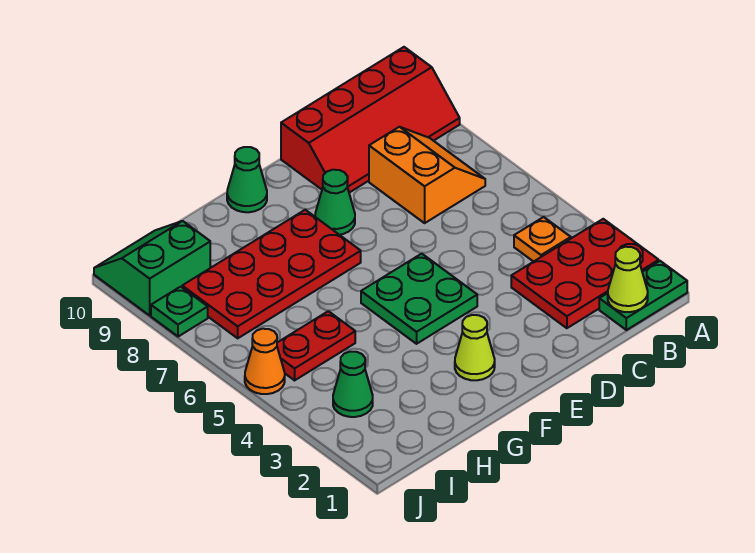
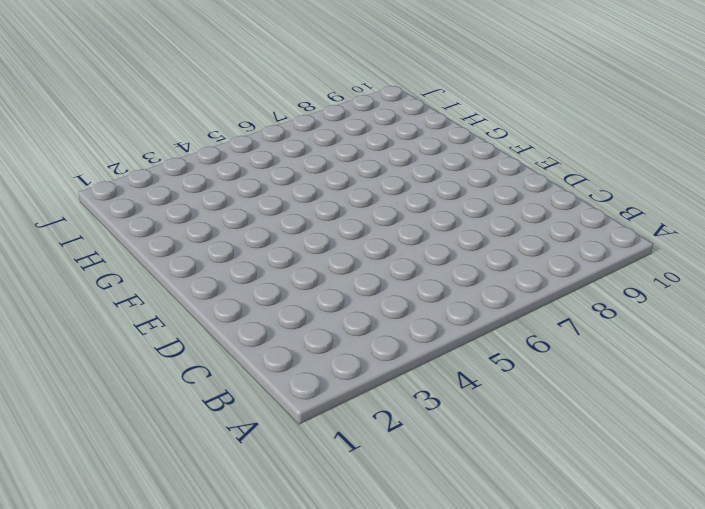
none -> green plate A1:B1 level 1
none -> red plate A2:C3 level 1
none -> red slope A9:D10 level 1 top 10

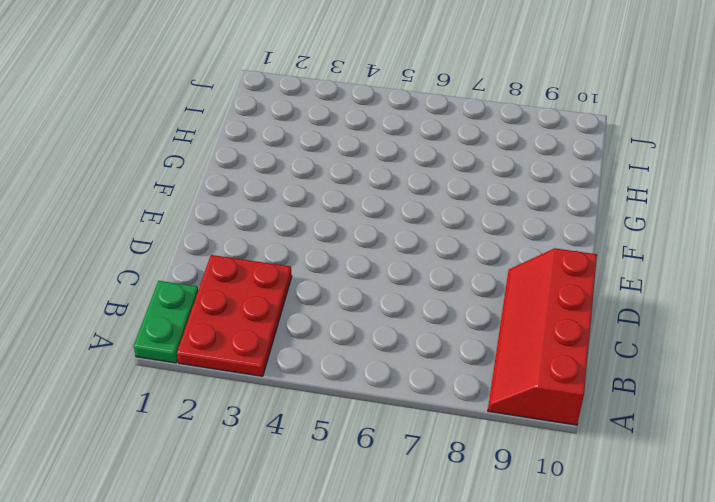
none -> orange plate B4 level 1
none -> orange slope B7:C8 level 1 top C
none -> green plate E4:F5 level 1

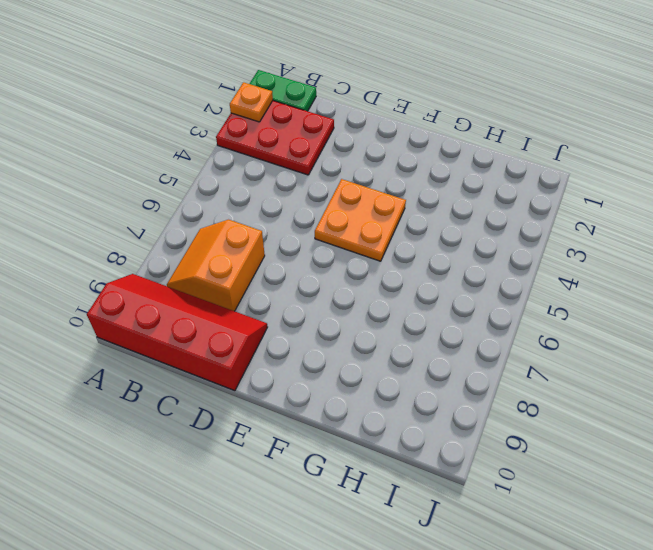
orange plate A2 level 2 -> orange plate B4 level 1
orange plate E4:F5 level 1 -> green plate E4:F5 level 1
none -> green cone E8 level 1
none -> lime cone F2 level 1
none -> red plate F7:I8 level 1

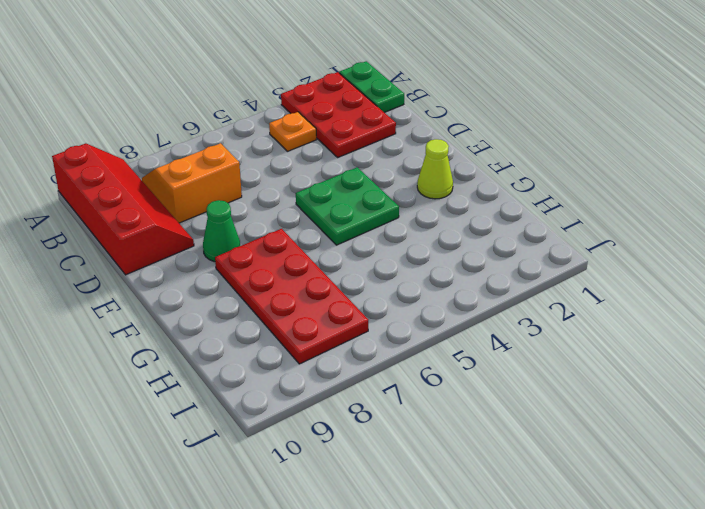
none -> green cone F10 level 1
none -> red plate H5:I5 level 1
none -> green cone I3 level 1

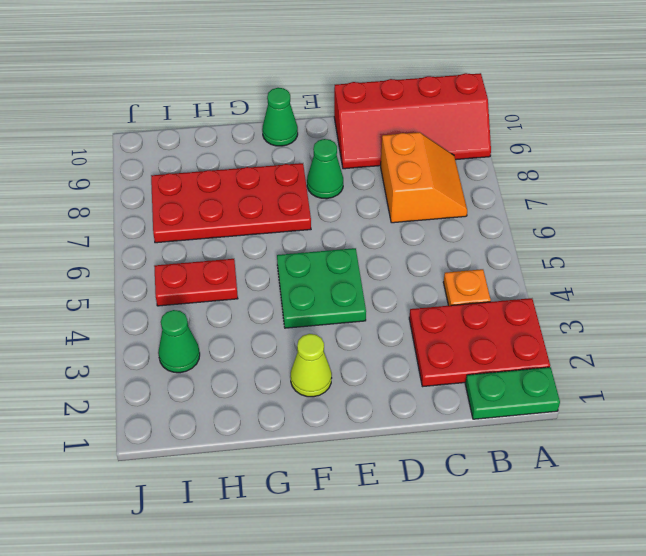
none -> green slope I9:J10 level 1 top 9
none -> orange cone J5 level 1
none -> green plate J8 level 1

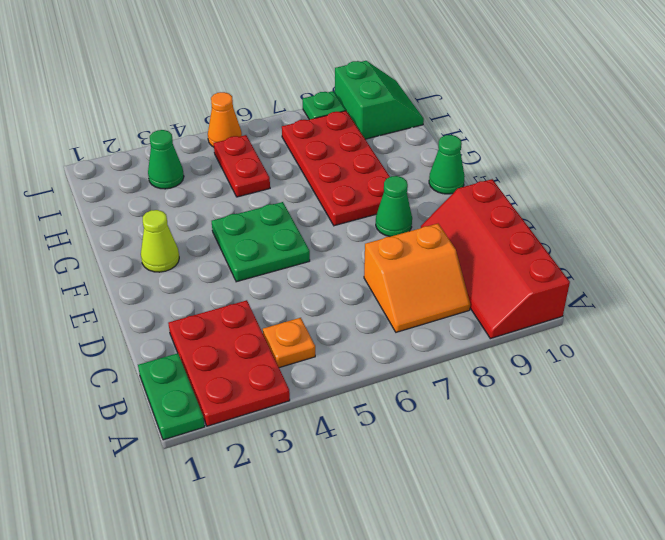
none -> lime cone B1 level 2

